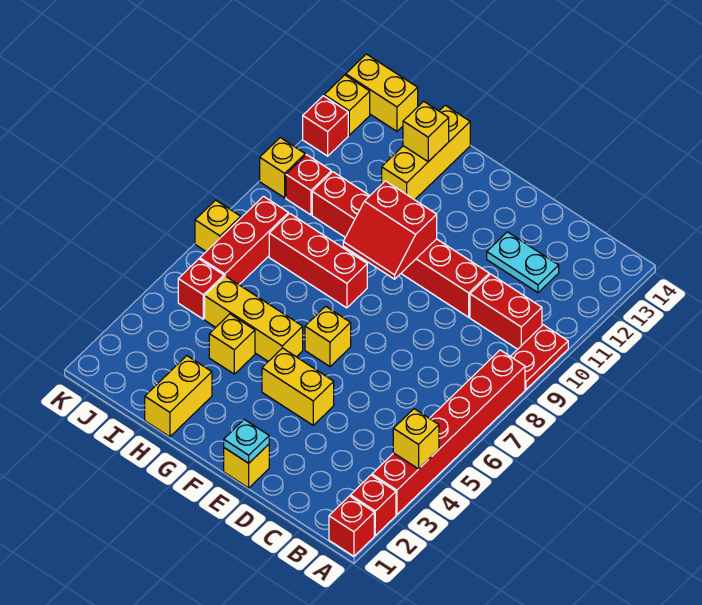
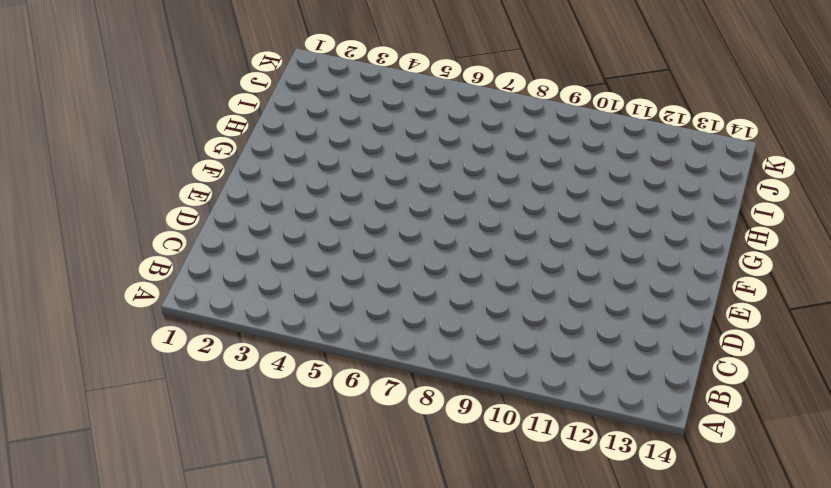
none -> red brick A1 level 1
none -> red brick A2 level 1
none -> red brick A3:A8 level 1

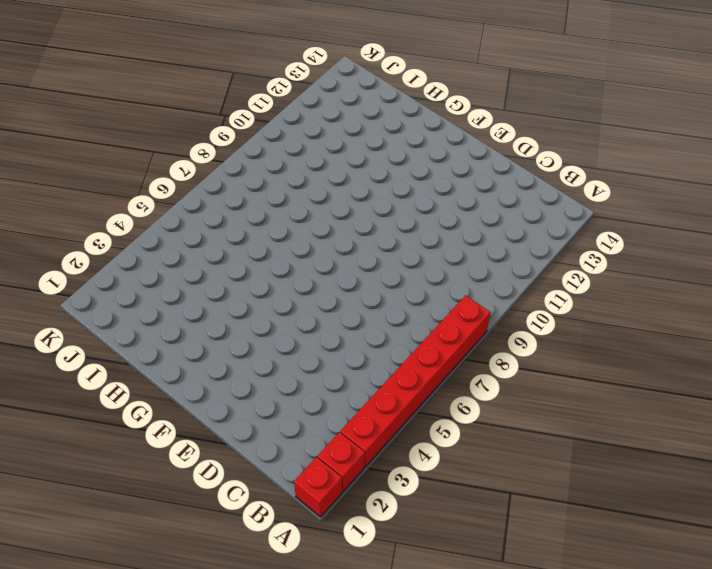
none -> red plate A9:A10 level 1
none -> red brick B10:C10 level 1
none -> cyan plate C12:D12 level 1

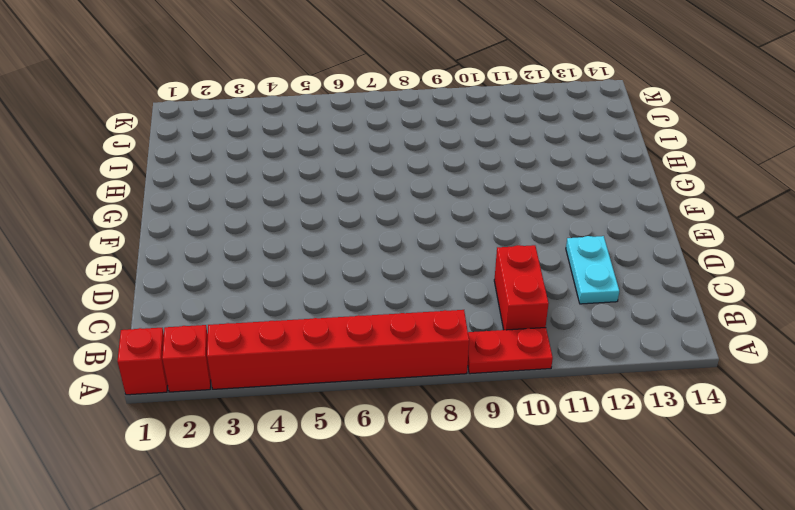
none -> red brick D10:I10 level 1
none -> yellow brick E1 level 1
none -> yellow brick E4:F4 level 1

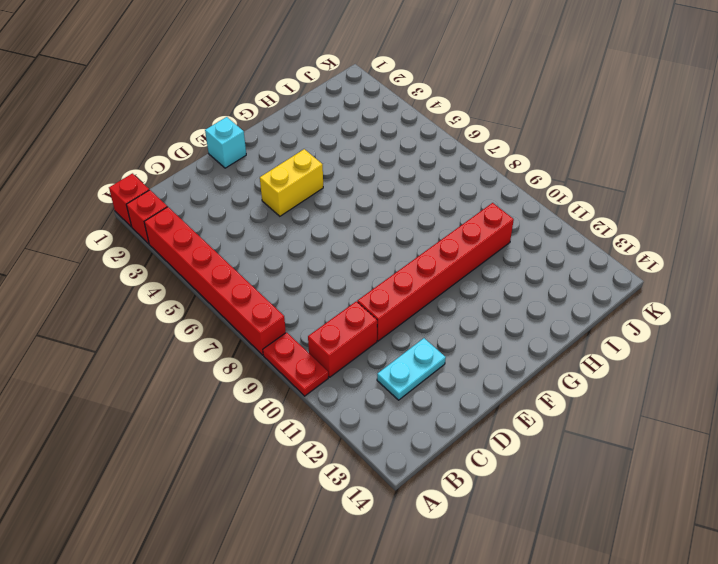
cyan brick E1 level 1 -> yellow brick E1 level 1
none -> yellow brick F6 level 1
none -> yellow brick G5:I5 level 1
none -> red brick G8:I8 level 1

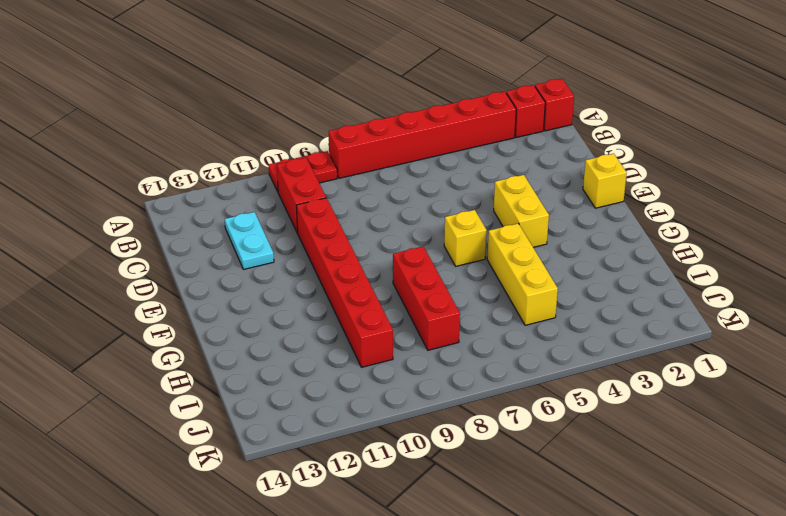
none -> yellow brick H1:H2 level 1
none -> yellow brick H4 level 1
none -> yellow brick H12:H14 level 1

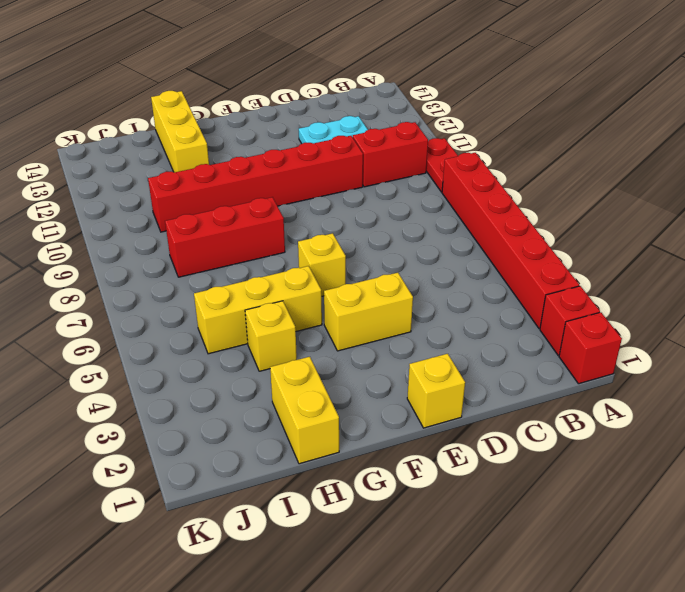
none -> red brick J5 level 1
none -> red brick J6:J8 level 1
none -> red brick J10 level 1

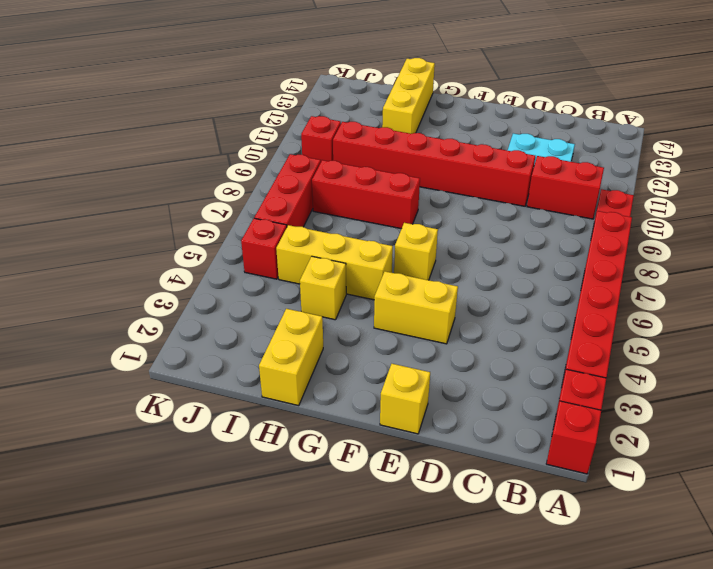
none -> yellow brick J14:K14 level 1
none -> yellow brick K7 level 1
none -> yellow brick K10 level 1

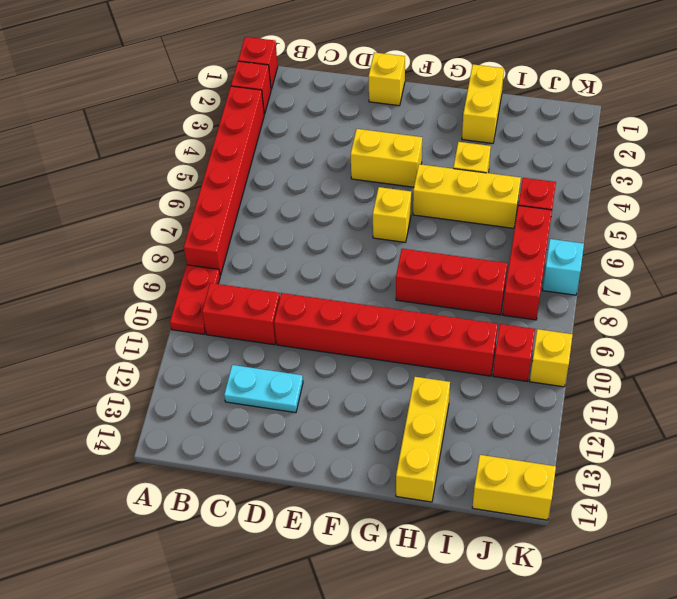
cyan brick K7 level 1 -> yellow brick K7 level 1
none -> red brick K12 level 1
none -> yellow brick K13 level 1
none -> yellow brick A4 level 2

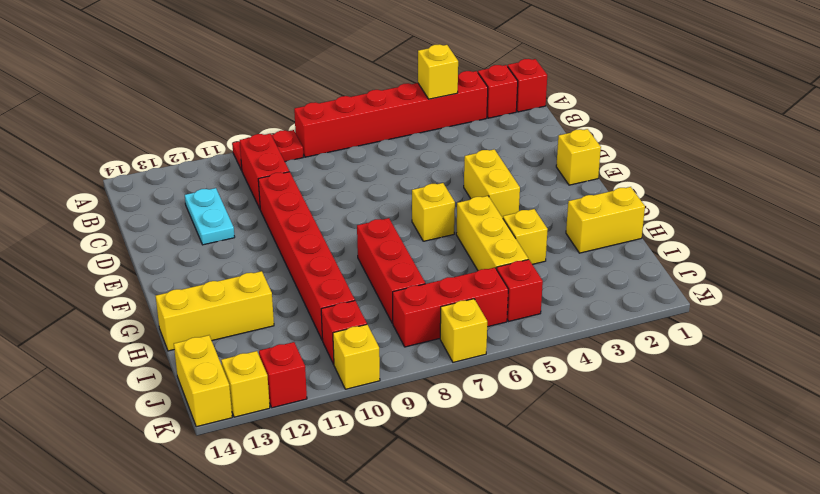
none -> cyan plate E1 level 2
none -> red slope F9:G10 level 2 top 10
none -> yellow brick H13 level 2

